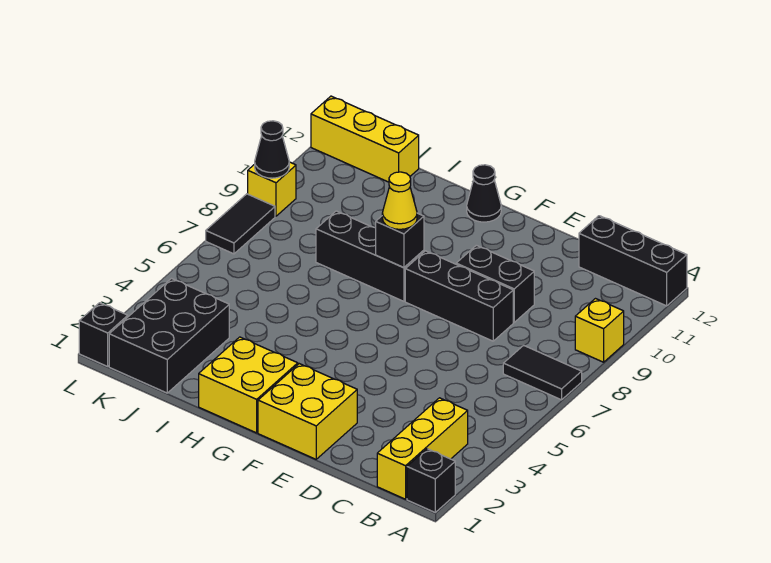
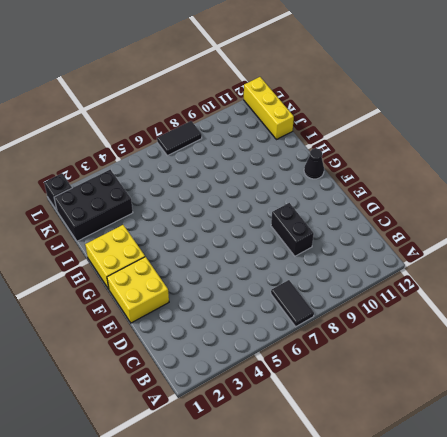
none -> black brick A1 level 1
none -> yellow brick A9 level 1
none -> black brick A12:C12 level 1

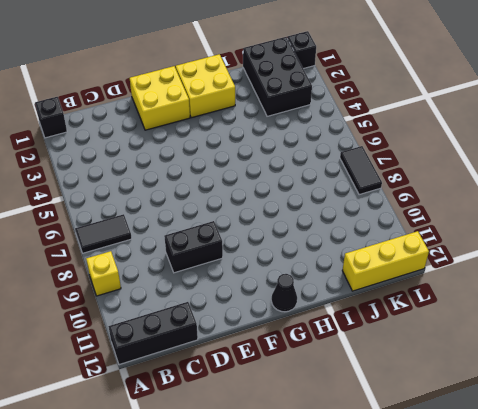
none -> yellow brick B1:B3 level 1
none -> black brick D8:F8 level 1
none -> black brick G8:I8 level 1

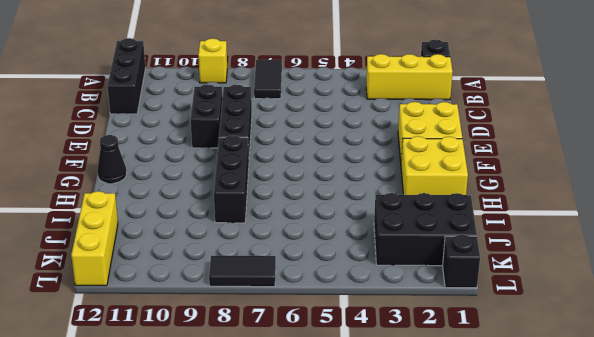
none -> yellow brick L9 level 1
none -> black brick G8 level 2
none -> black cone L9 level 2

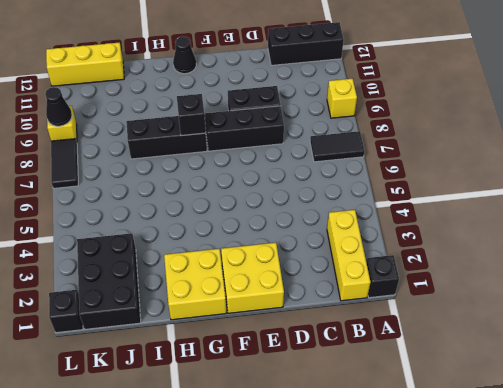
none -> yellow cone G8 level 3

